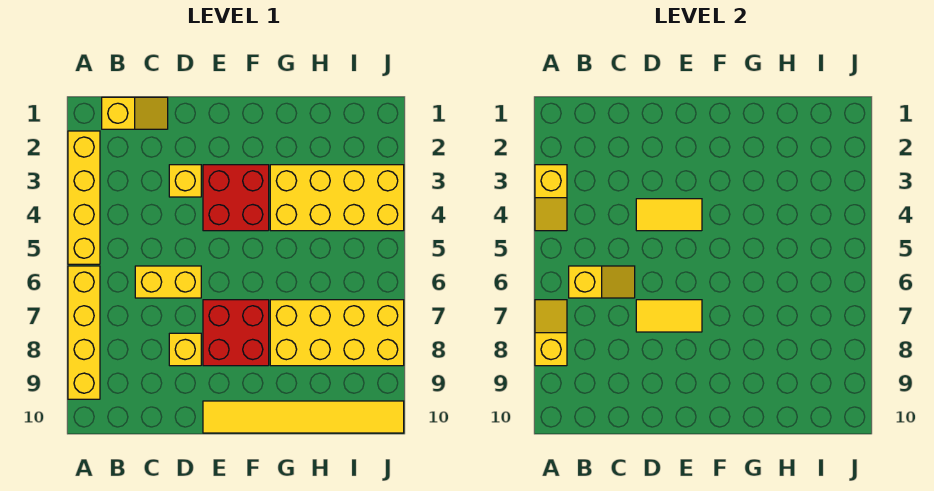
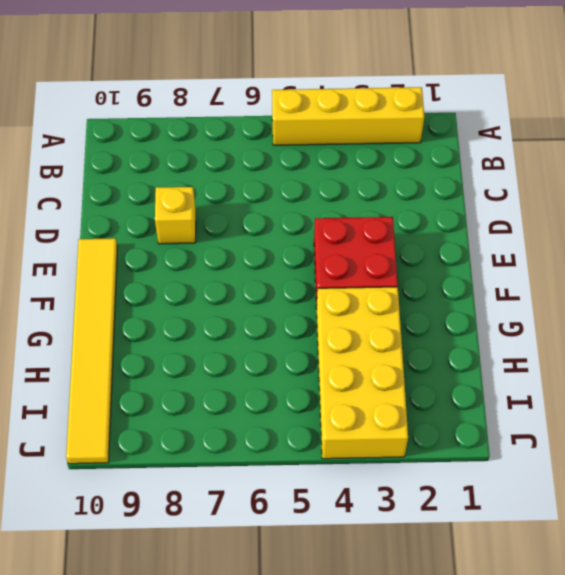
none -> yellow brick A6:A9 level 1
none -> yellow slope B1:C1 level 1 top B
none -> yellow brick C6:D6 level 1

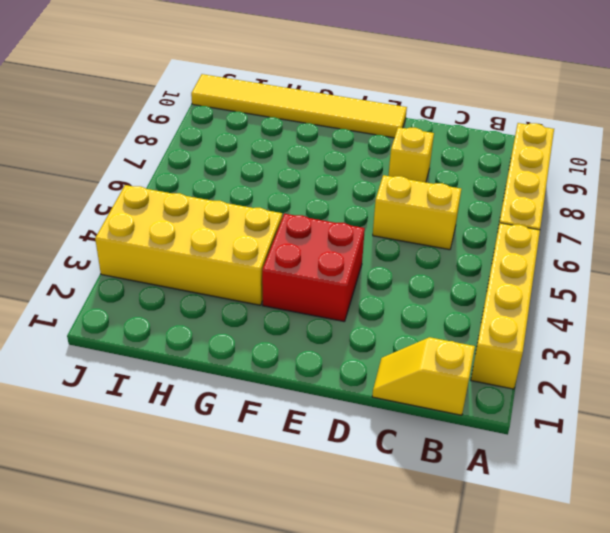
none -> yellow brick D3 level 1
none -> red brick E7:F8 level 1
none -> yellow brick G7:J8 level 1

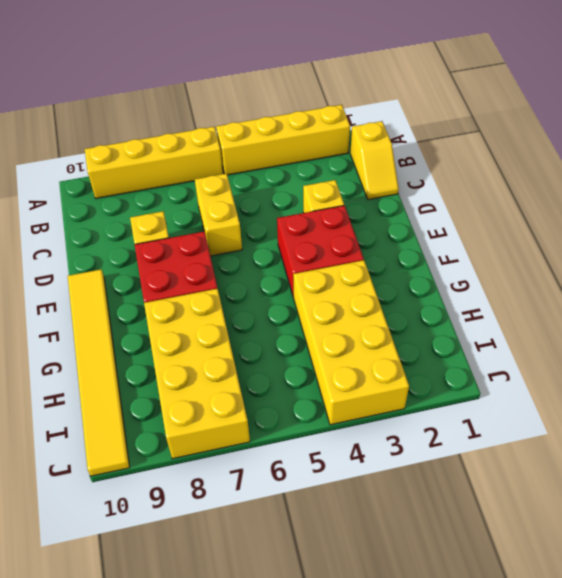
none -> yellow slope A3:A4 level 2 top 3
none -> yellow slope A7:A8 level 2 top 8
none -> yellow slope B6:C6 level 2 top B

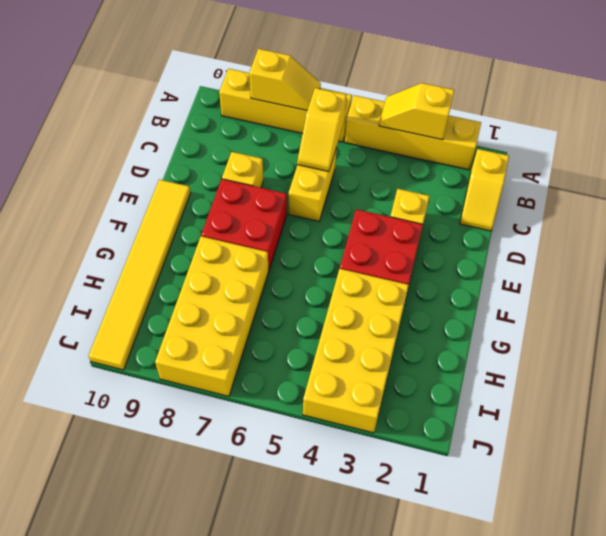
none -> yellow tile D4:E4 level 2
none -> yellow tile D7:E7 level 2

